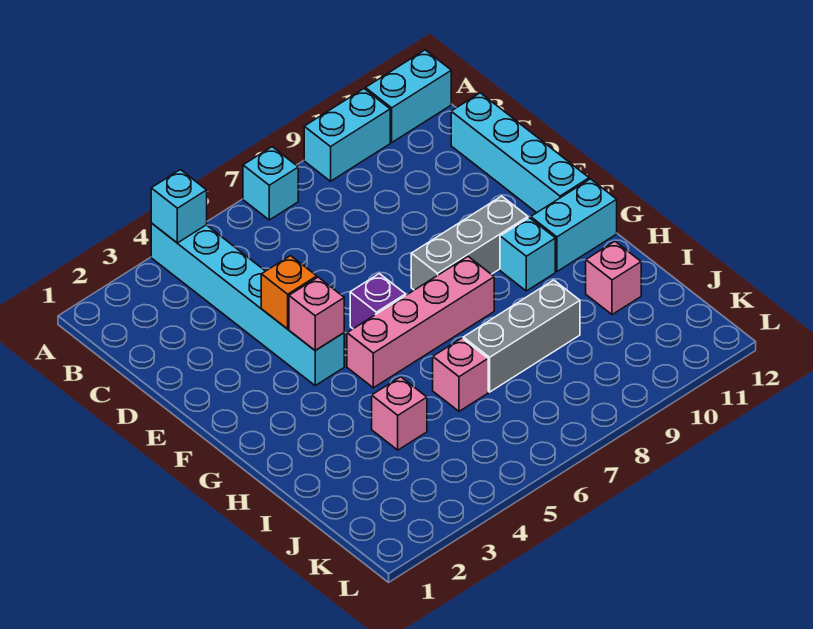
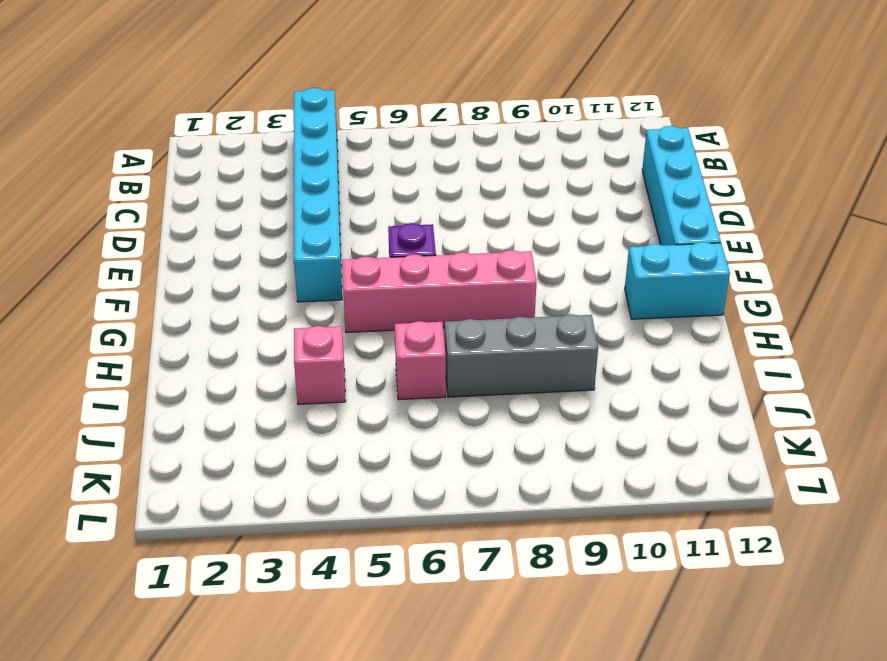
none -> cyan brick A7 level 1
none -> cyan brick A9:A10 level 1
none -> cyan brick A11:A12 level 1

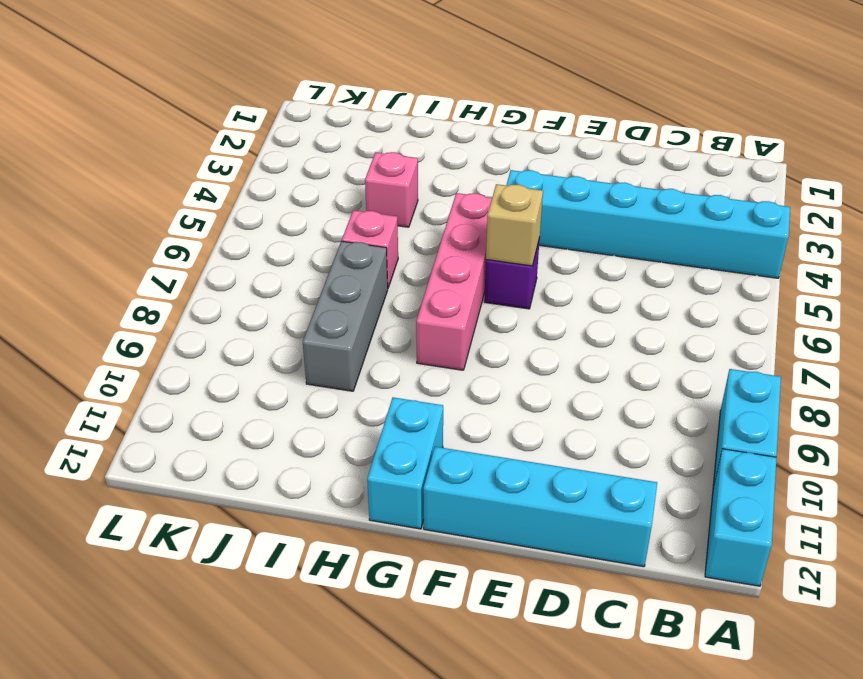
tan brick F6 level 2 -> none
none -> cyan brick A7 level 1
none -> grey brick F8:F10 level 1
none -> cyan brick G10 level 1

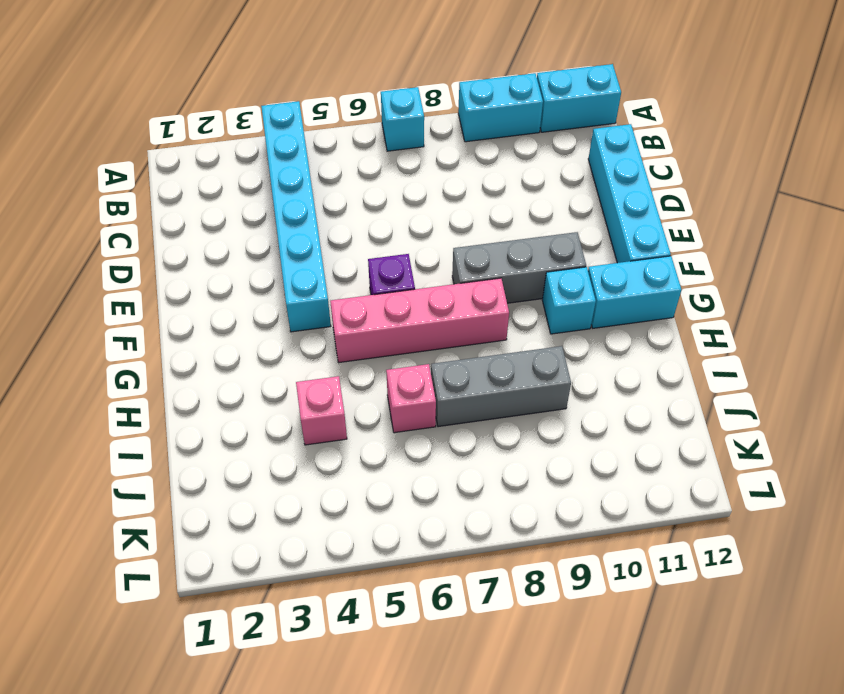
none -> pink brick I11 level 1
none -> cyan brick A4 level 2
none -> orange brick E4 level 2

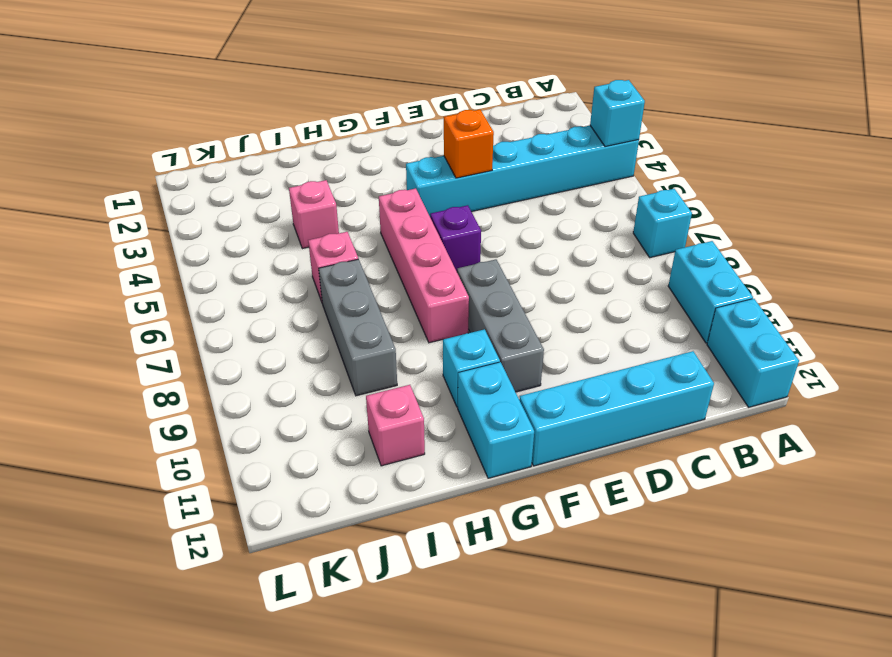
none -> pink brick F4 level 2

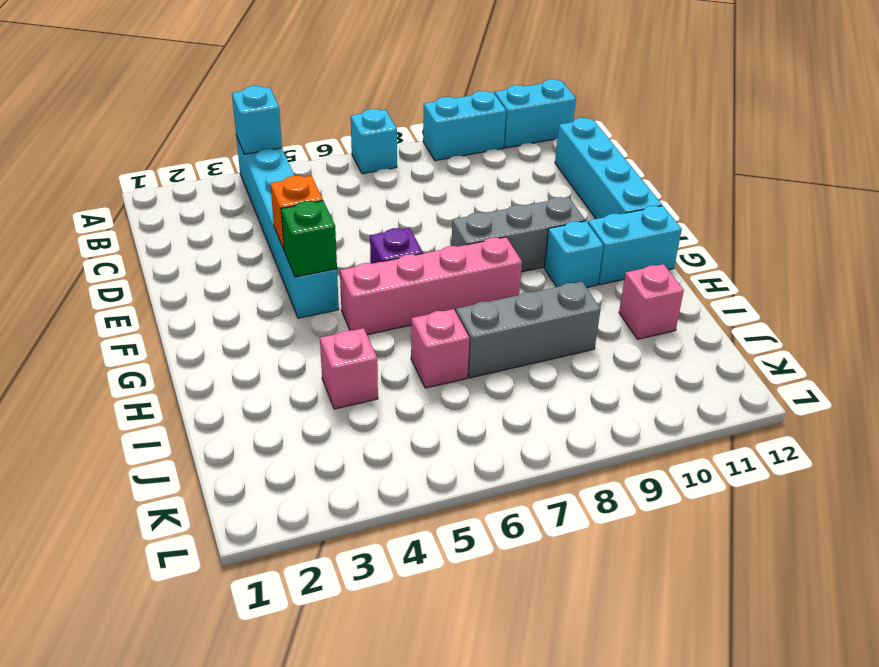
green brick F4 level 2 -> pink brick F4 level 2

